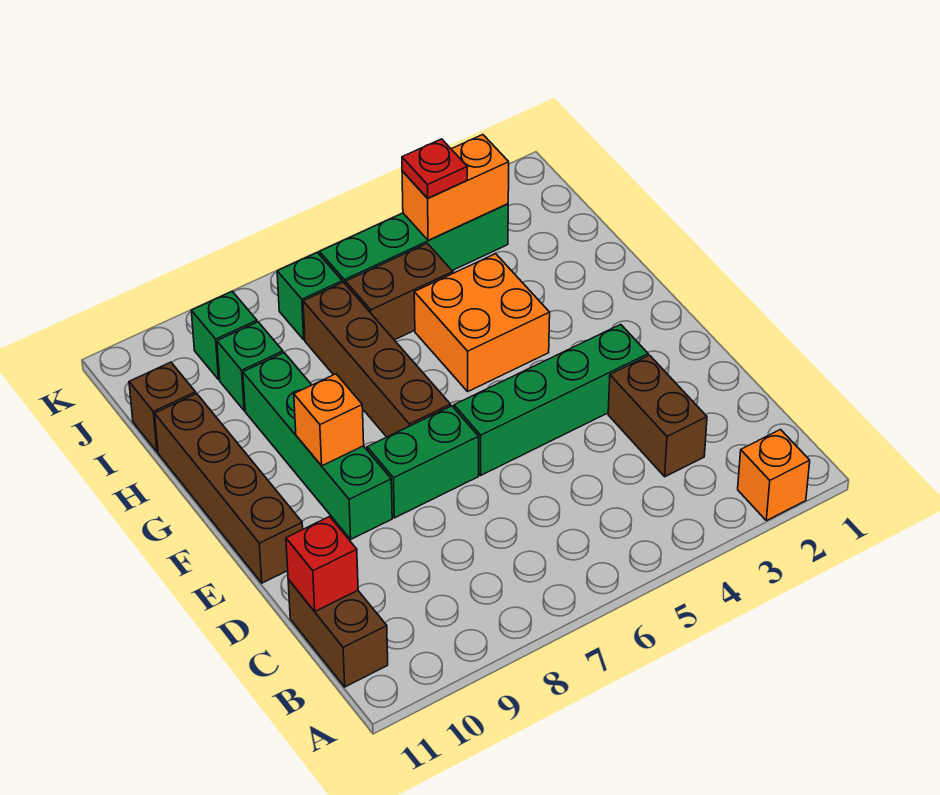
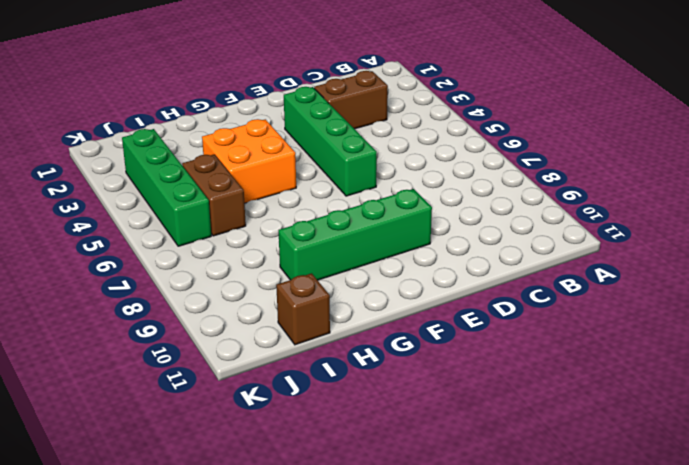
none -> orange brick A2 level 1
none -> brown brick B11:C11 level 1
none -> green brick E7:E8 level 1

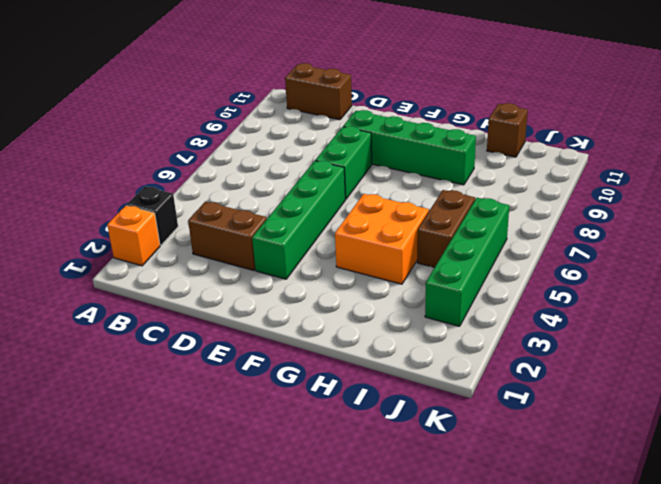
black brick A3 level 1 -> none
none -> brown brick E11:H11 level 1
none -> brown brick F7:I7 level 1
none -> green brick I9 level 1

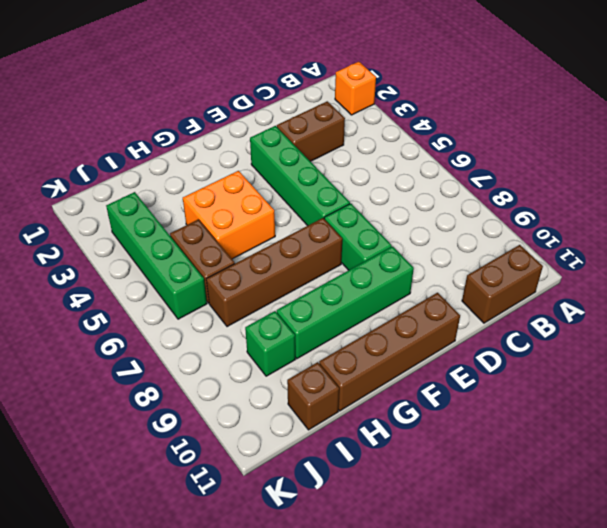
none -> green brick J7 level 1
none -> green brick J9 level 1
none -> red brick C11 level 2

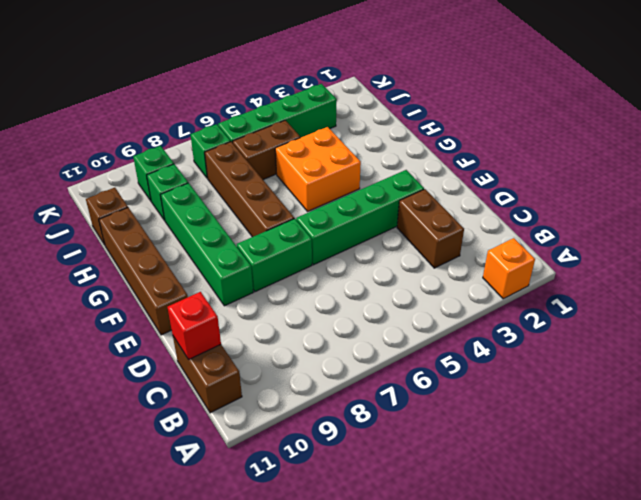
none -> orange brick F9 level 2
none -> orange brick J3:J4 level 2
none -> red plate J4 level 3

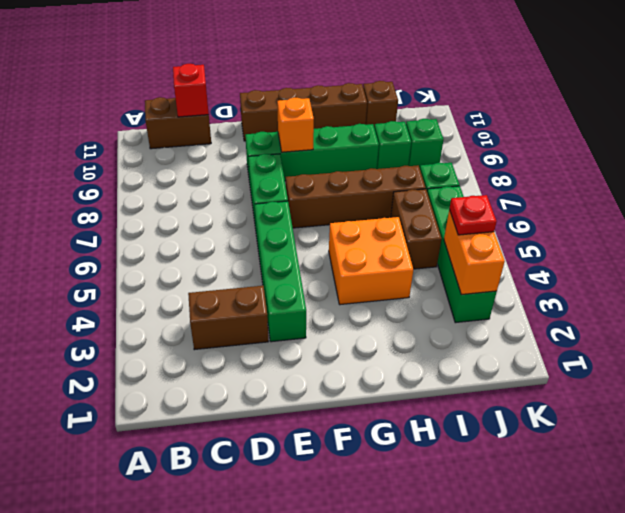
none -> orange brick A2 level 1

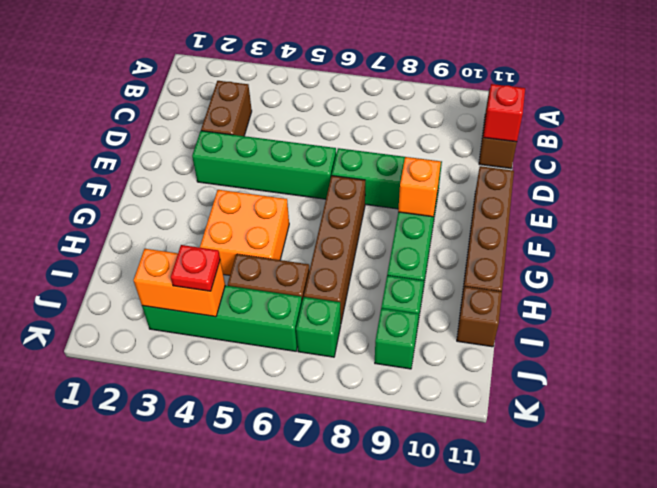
none -> orange brick A2 level 1

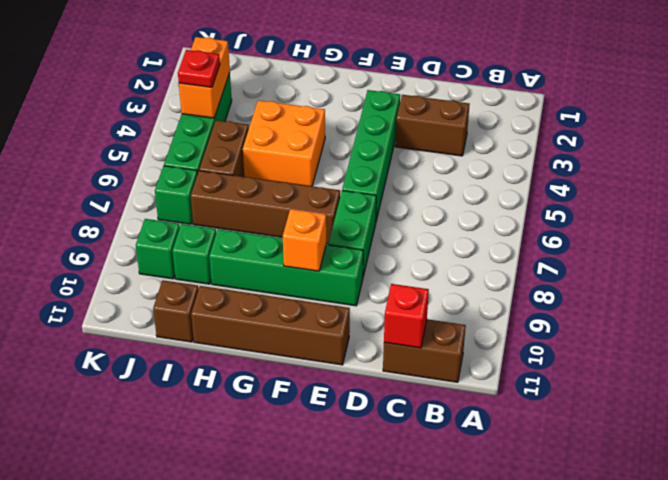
none -> orange brick A2 level 1

